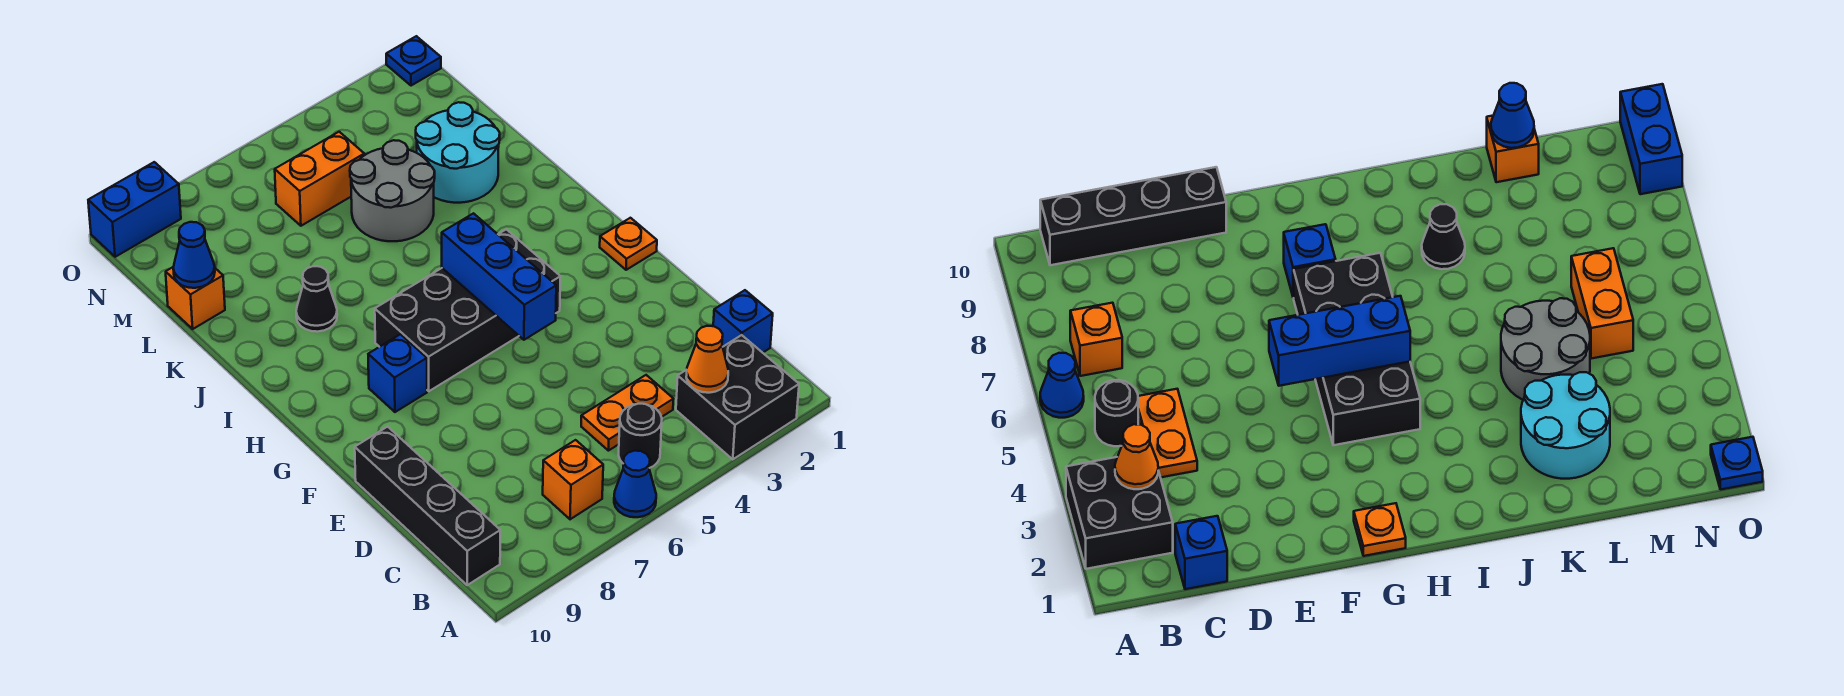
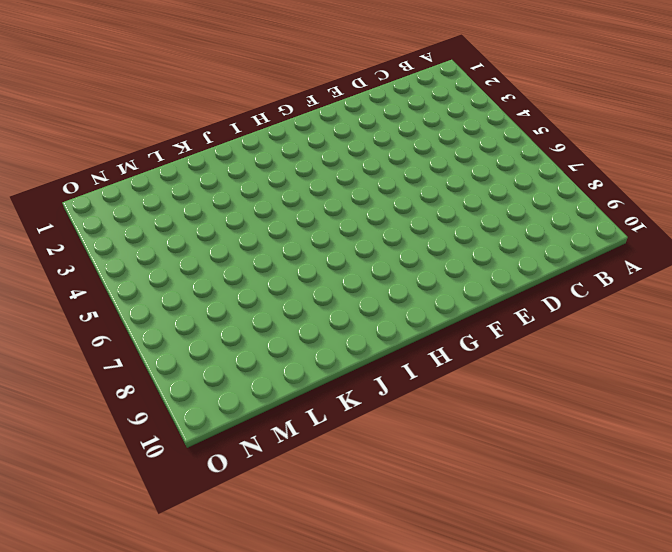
none -> black brick A2:B3 level 1
none -> blue cone A6 level 1
none -> black round brick B5 level 1

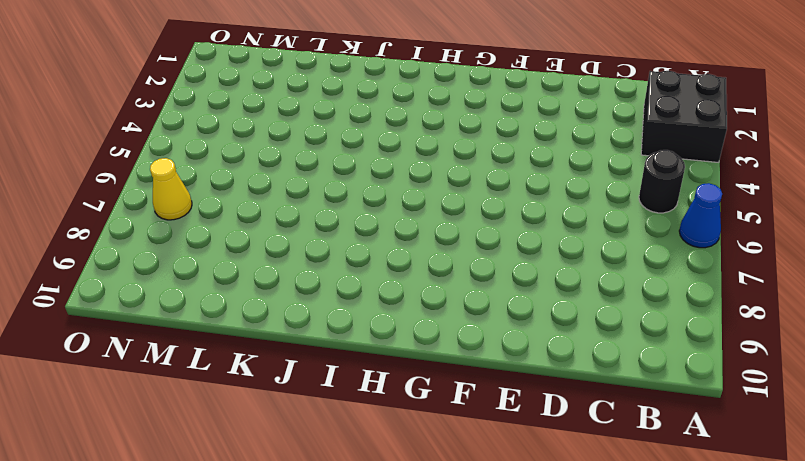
yellow cone N7 level 1 -> none
none -> orange brick B7 level 1
none -> black brick B10:E10 level 1
none -> blue brick C1 level 1

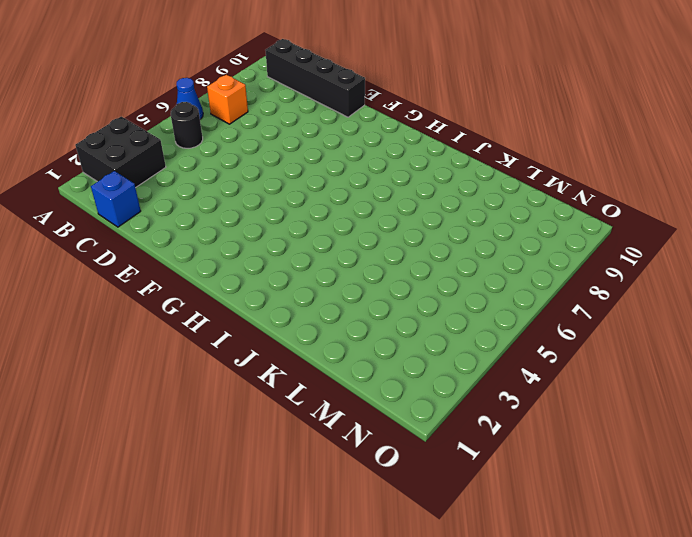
none -> orange plate C4:C5 level 1
none -> orange plate G1 level 1
none -> black brick G4:H7 level 1

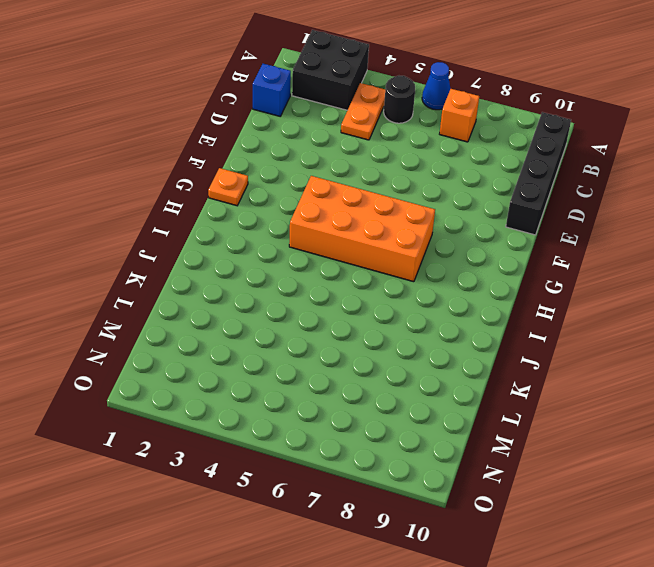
orange plate B4:C4 level 1 -> orange plate C4:C5 level 1
orange brick G4:H7 level 1 -> black brick G4:H7 level 1
none -> blue brick G8 level 1
none -> black cone J8 level 1
none -> cyan round brick K2:L3 level 1

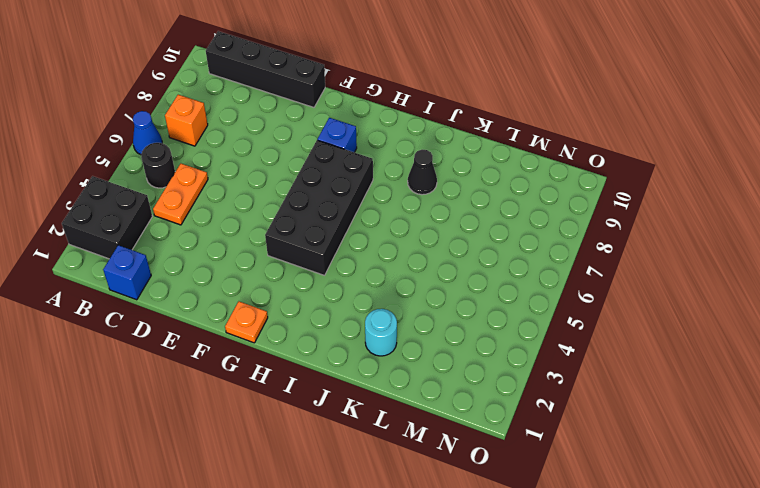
cyan round brick K2 level 1 -> cyan round brick K2:L3 level 1
none -> grey round brick K4:L5 level 1
none -> orange brick L10 level 1
none -> orange brick M5:M6 level 1

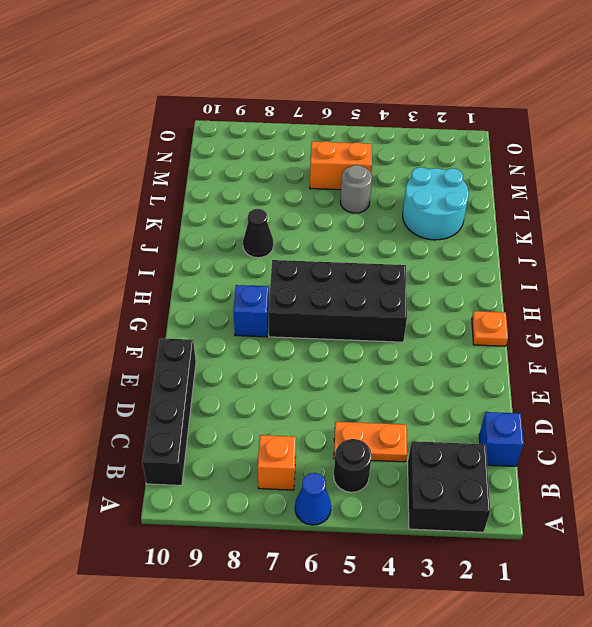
grey round brick L5 level 1 -> grey round brick K4:L5 level 1
none -> orange brick L10 level 1
none -> blue plate O1 level 1
none -> blue brick O9:O10 level 1

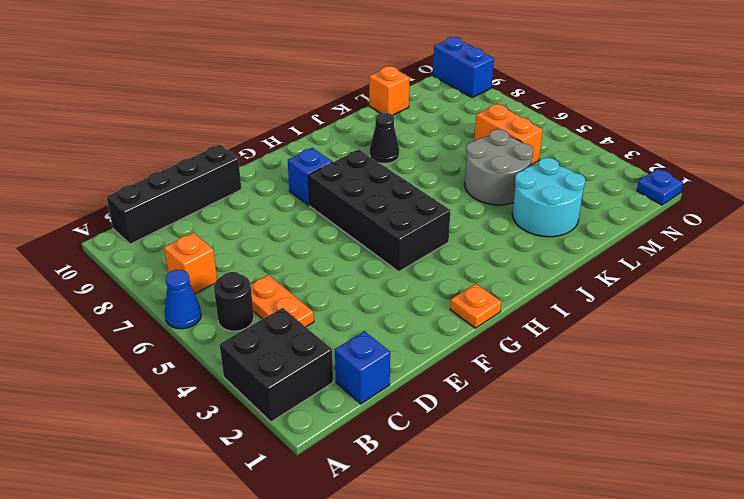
none -> orange cone B3 level 2
none -> blue brick F5:H5 level 2
none -> blue cone L10 level 2

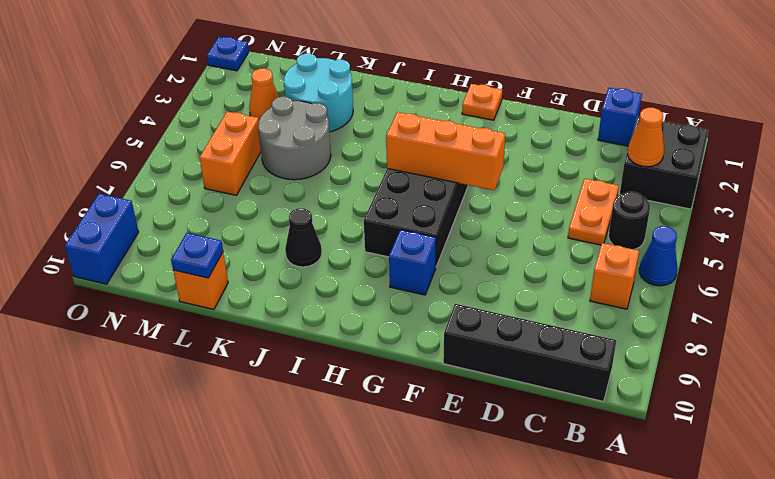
orange brick F5:H5 level 2 -> blue brick F5:H5 level 2
blue plate L10 level 2 -> blue cone L10 level 2
orange cone M3 level 1 -> none

